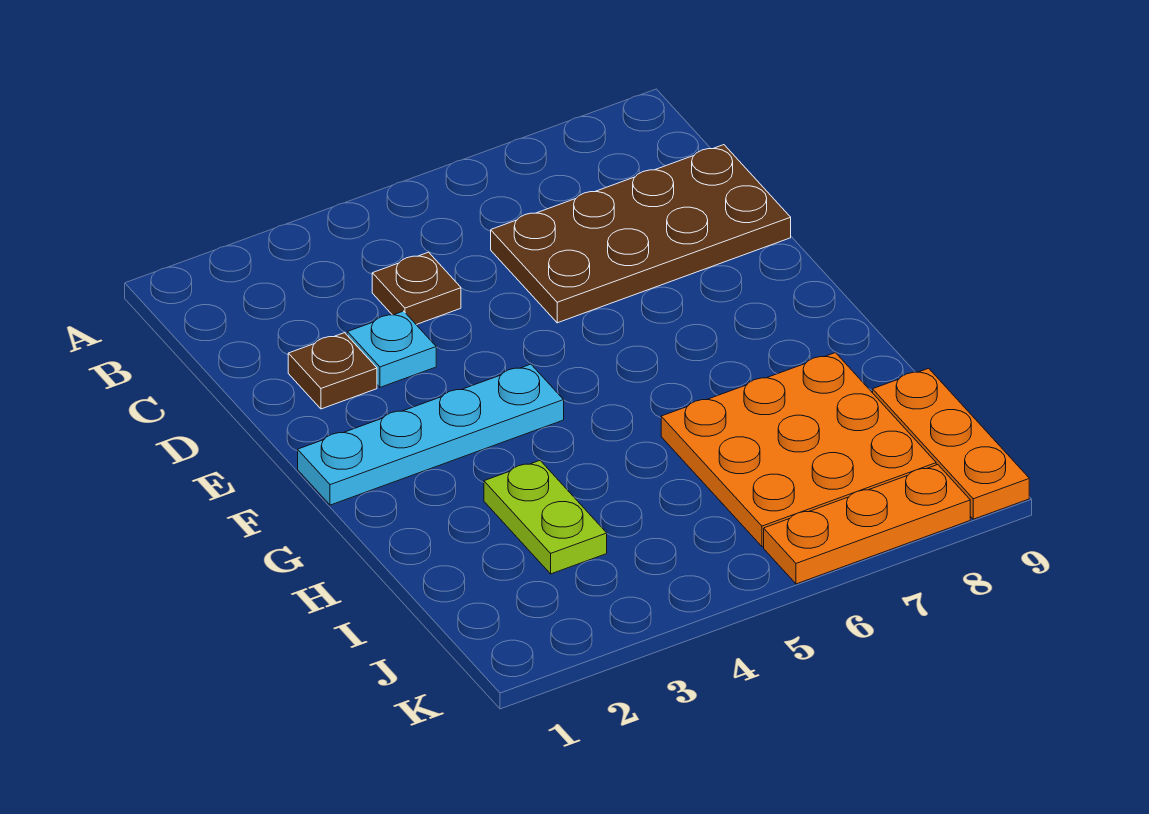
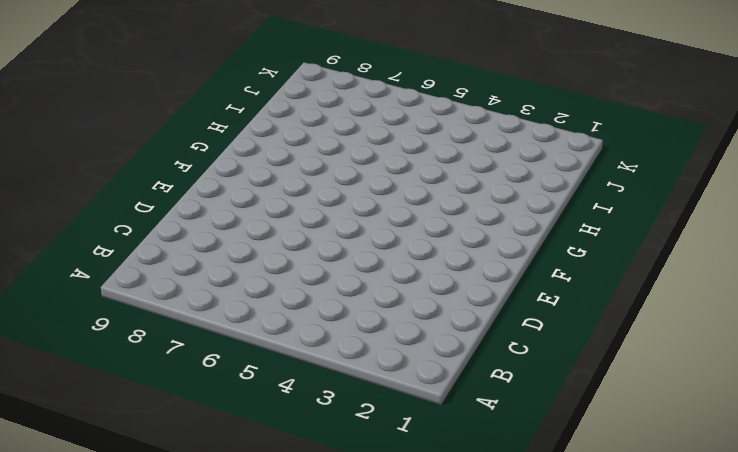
none -> brown plate C4 level 1
none -> brown plate C6:D9 level 1

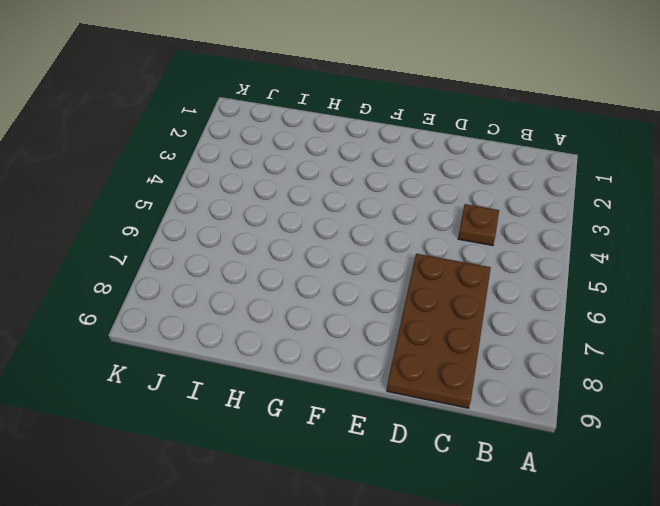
none -> brown plate D2 level 1
none -> cyan plate D3 level 1

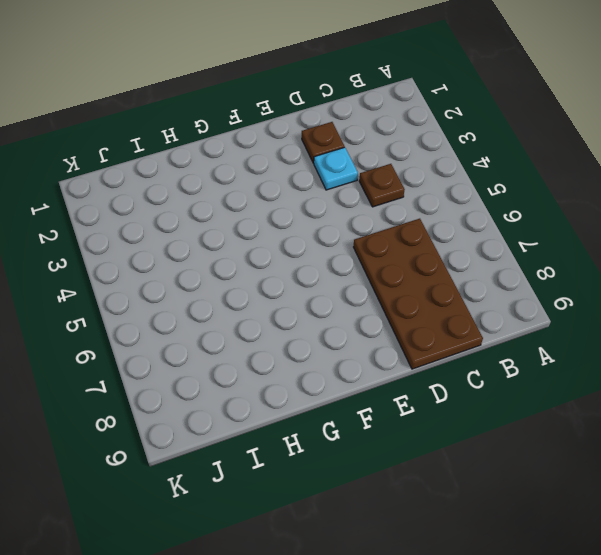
none -> cyan plate F1:F4 level 1
none -> lime plate H3:I3 level 1

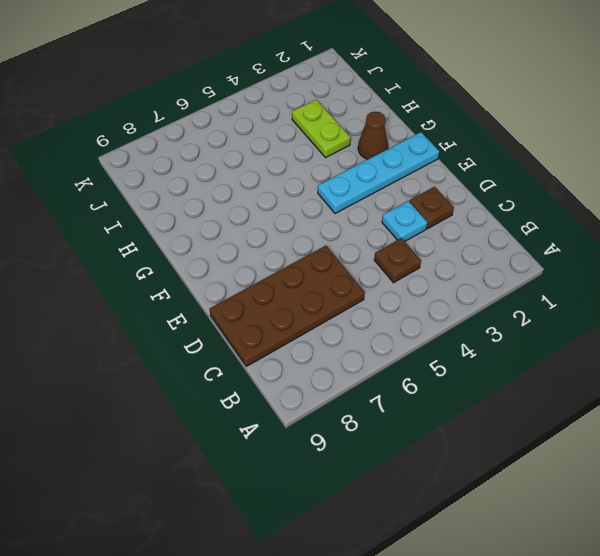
brown cone G2 level 1 -> none
none -> orange plate H6:J8 level 1
none -> orange plate I9:K9 level 1

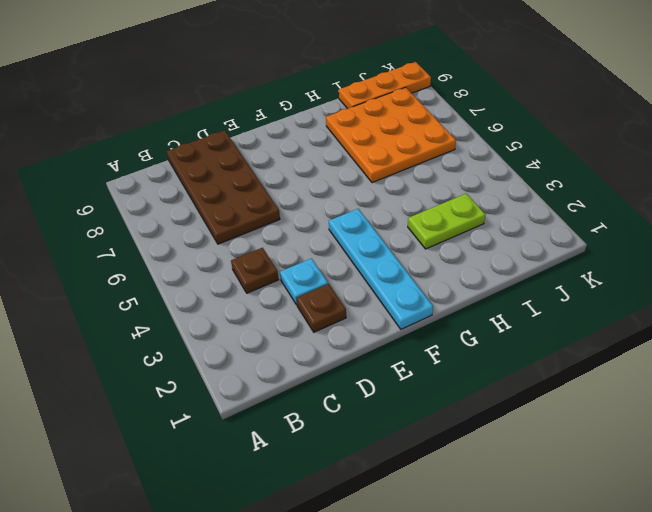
none -> orange plate K6:K8 level 1

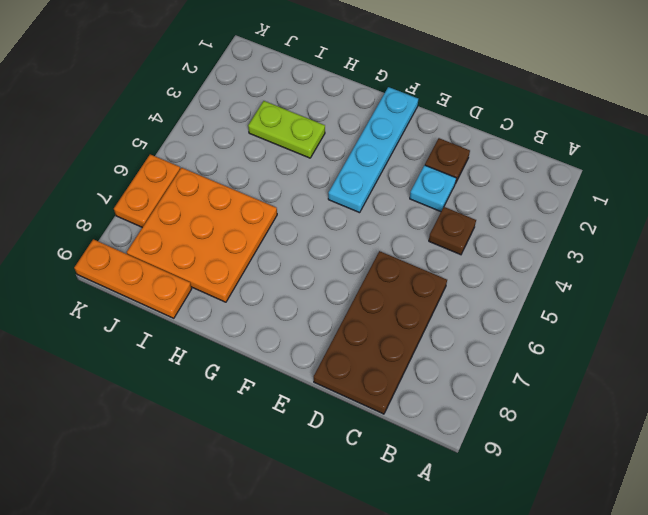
orange plate K6:K7 level 1 -> orange plate K6:K8 level 1

